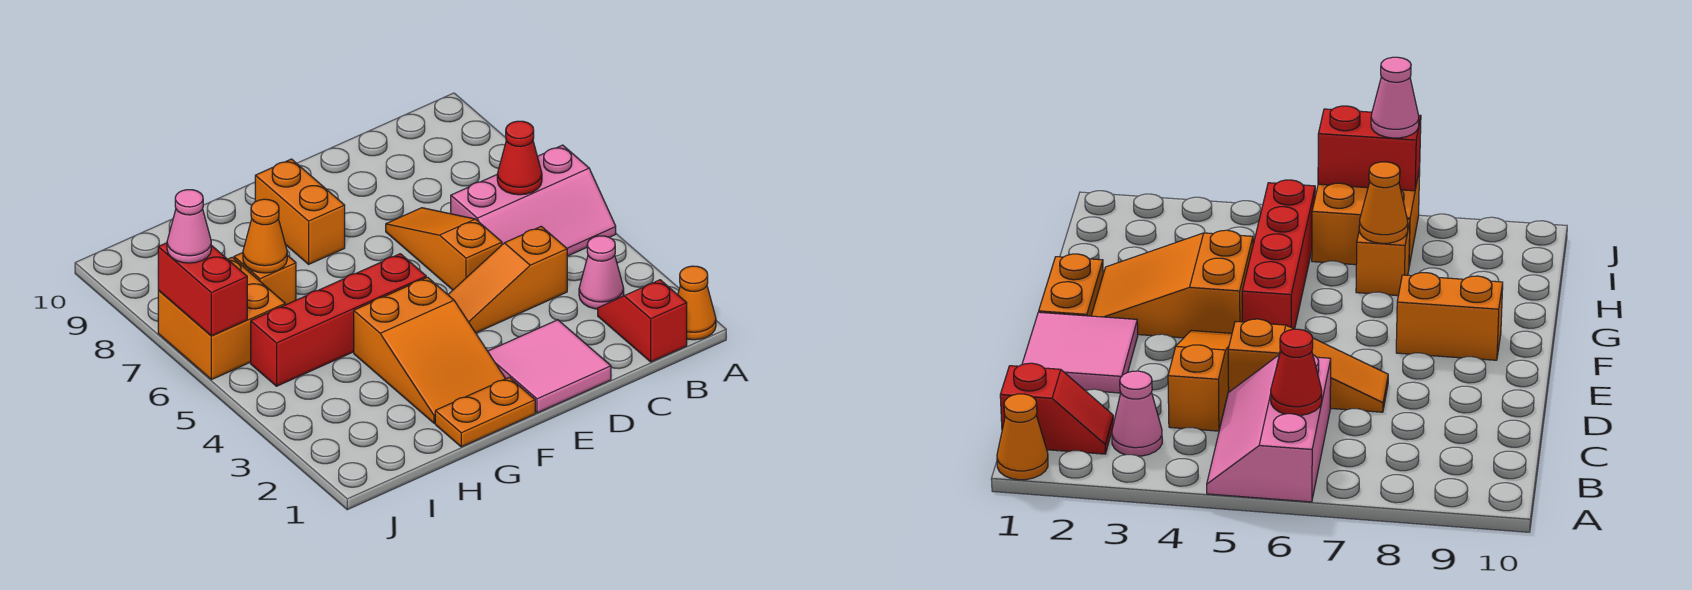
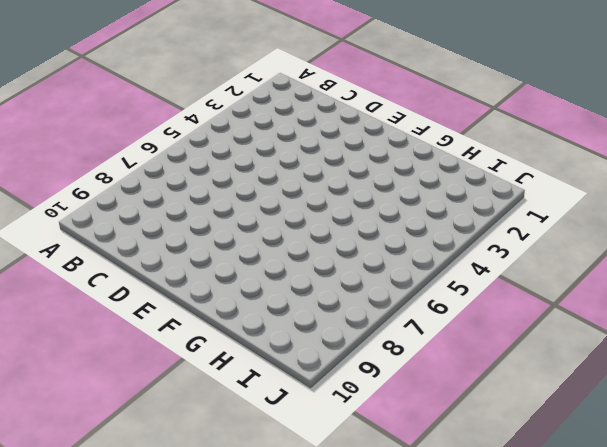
none -> orange cone A1 level 1
none -> pink slope A5:C6 level 1 top 6
none -> red slope B1:B2 level 1 top 1

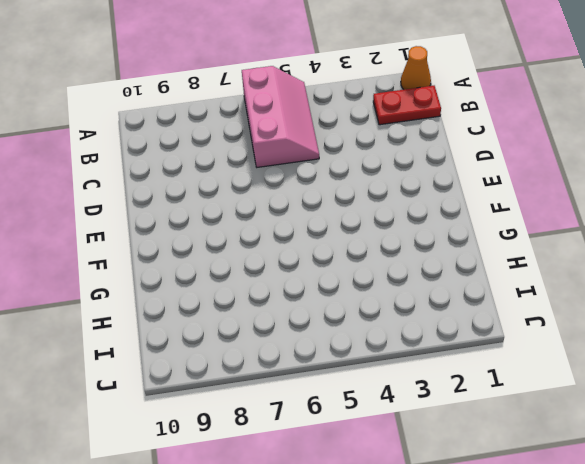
red plate B1:B2 level 1 -> red slope B1:B2 level 1 top 1
none -> pink cone B3 level 1
none -> orange slope C4:E4 level 1 top C
none -> pink tile D1:E2 level 1

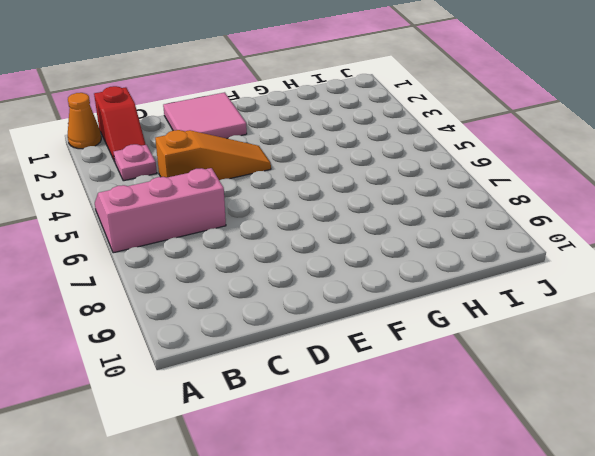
pink plate B3 level 1 -> pink cone B3 level 1
none -> orange slope D5:D7 level 1 top 5
none -> orange plate F1:G1 level 1
none -> orange slope F2:G4 level 1 top 4

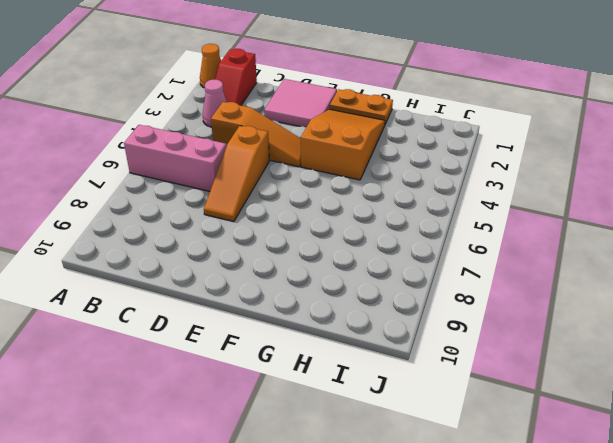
none -> red brick F5:I5 level 1
none -> orange brick F8:F9 level 1
none -> orange brick H7 level 1

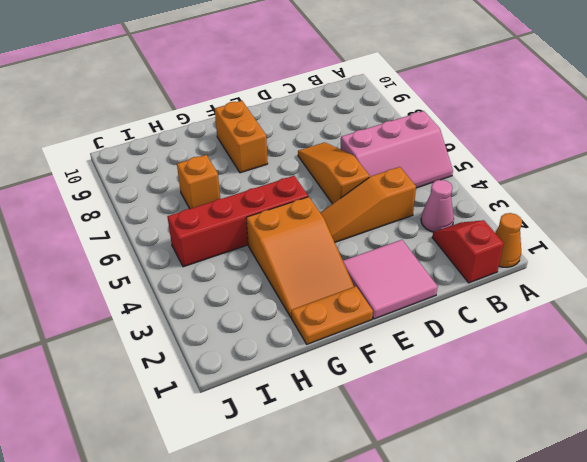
none -> orange brick I6:J7 level 1
none -> red cone B6 level 2
none -> orange cone H7 level 2

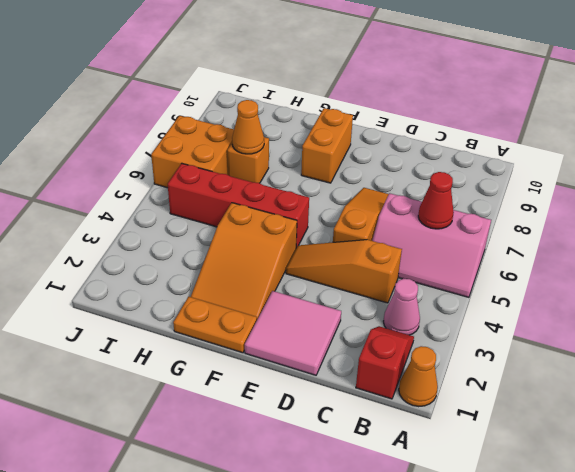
none -> red brick J6:J7 level 2
none -> pink cone J7 level 3

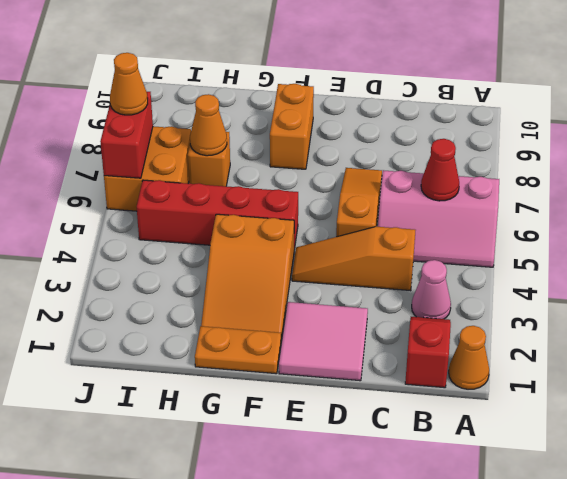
orange cone J7 level 3 -> pink cone J7 level 3

